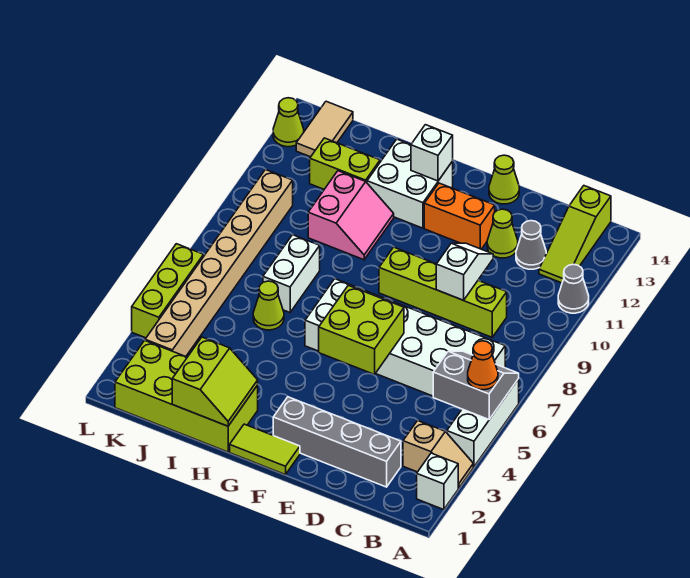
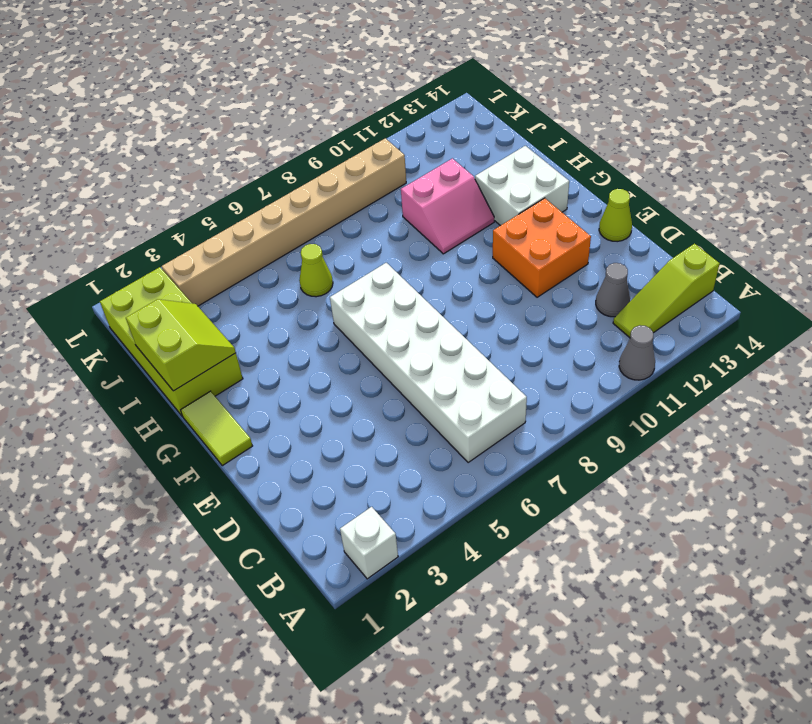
orange brick E11:F12 level 1 -> orange brick E12:F12 level 1
lime slope H1:I2 level 2 top 1 -> lime slope H1:I2 level 2 top I
none -> tan slope A3:B3 level 1 top B
none -> white brick A4:A6 level 1
none -> grey brick C2:F2 level 1

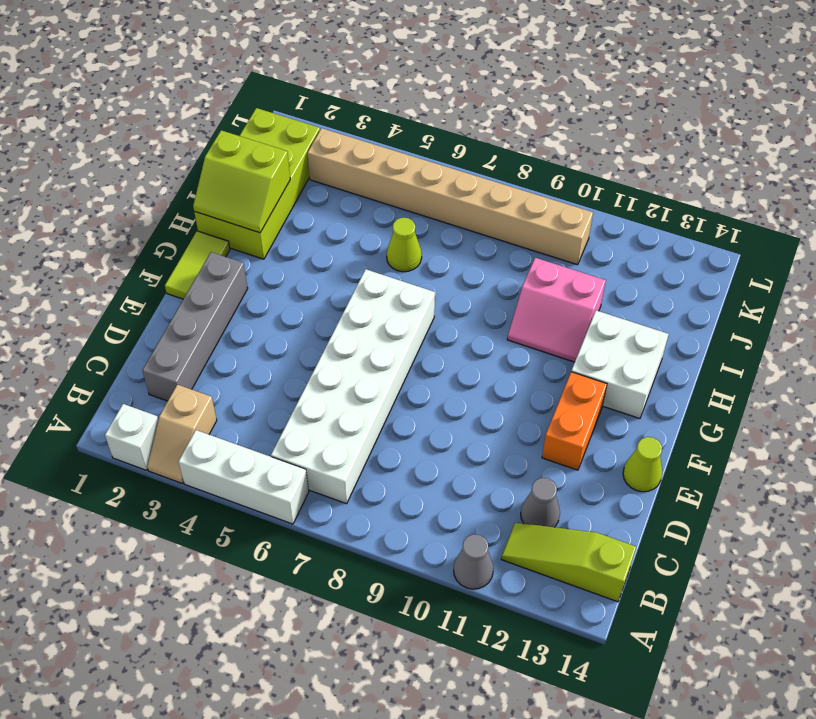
none -> lime brick C9:F9 level 1
none -> lime cone D12 level 1
none -> white brick I7:I8 level 1

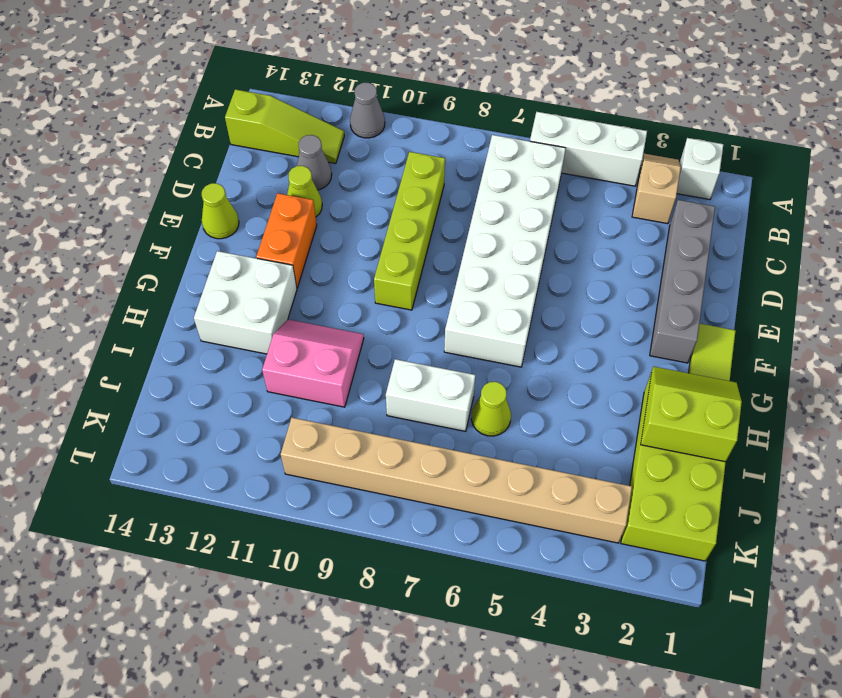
none -> lime brick I12:J12 level 1
none -> tan tile K13:K14 level 1
none -> lime brick L4:L6 level 1

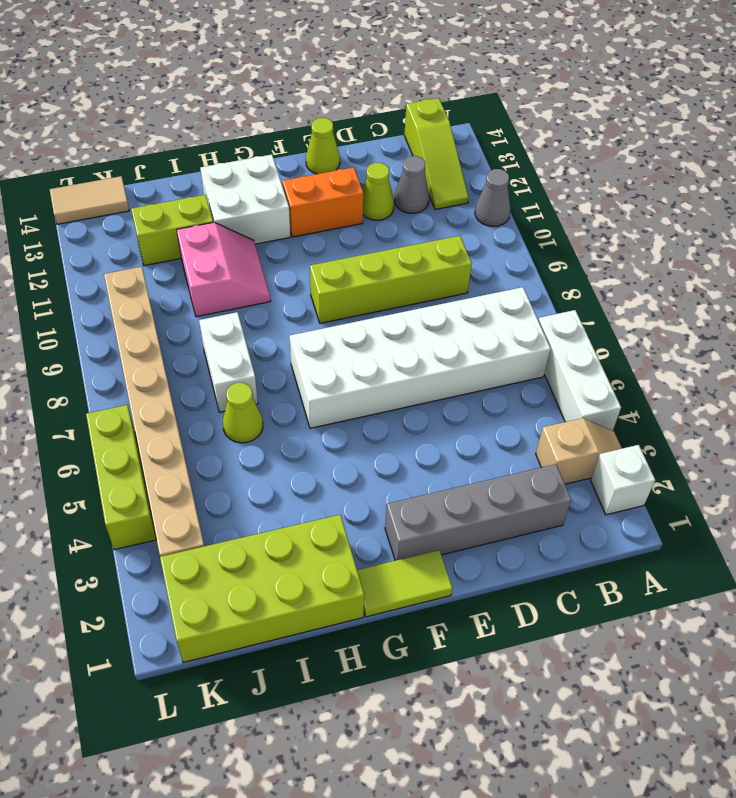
tan tile K14:L14 level 1 -> tan tile K13:K14 level 1
none -> lime cone L13 level 1
none -> grey slope A5:B6 level 2 top 5
none -> white slope D9:D10 level 2 top 9

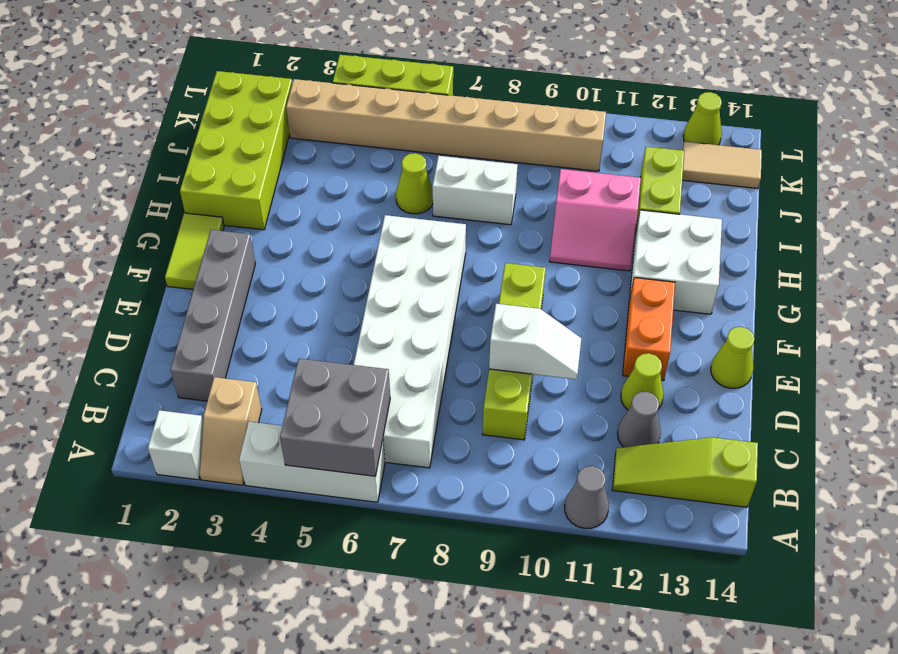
grey brick A5:B6 level 2 -> grey slope A5:B6 level 2 top 5
none -> lime brick E5:F6 level 2
none -> white brick G13 level 2
none -> lime slope H1:I2 level 2 top I

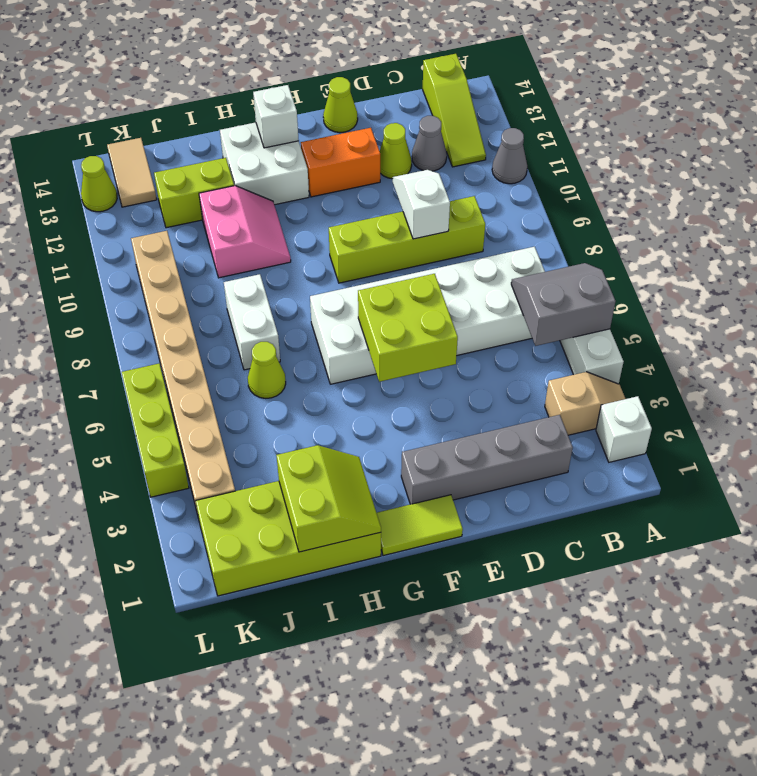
none -> orange cone A5 level 3

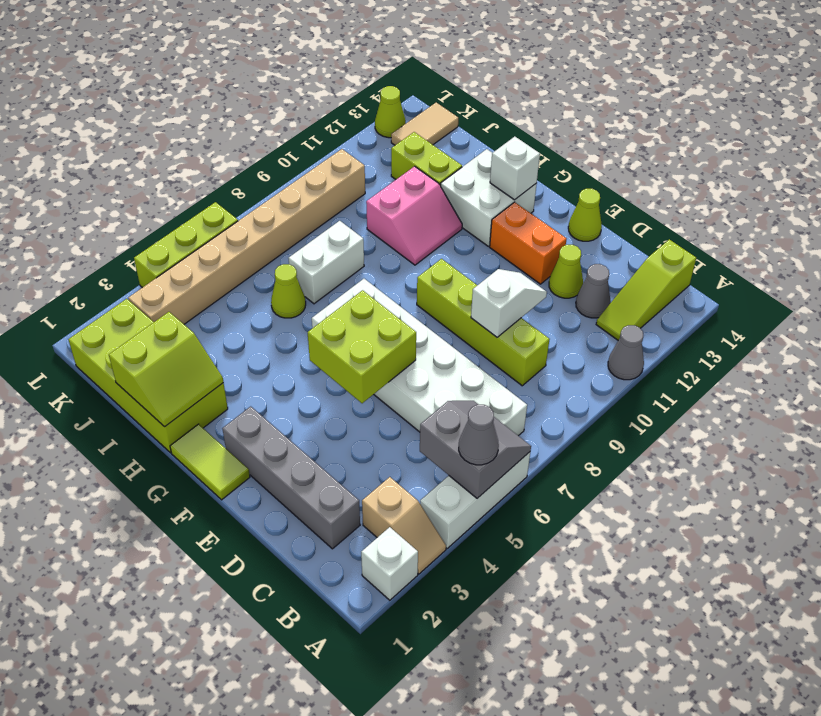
grey cone A5 level 3 -> orange cone A5 level 3

